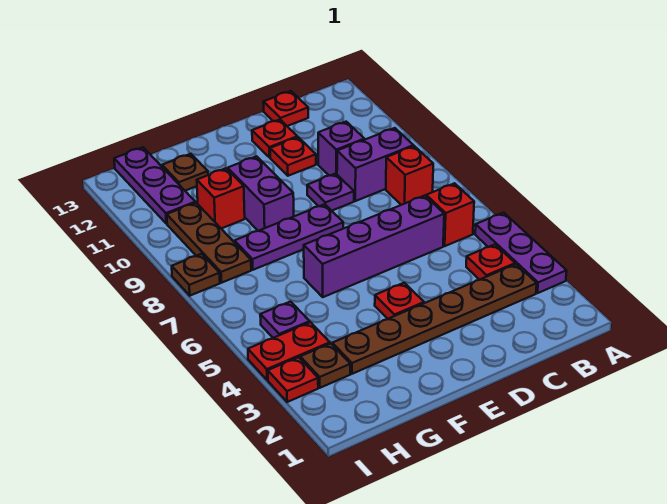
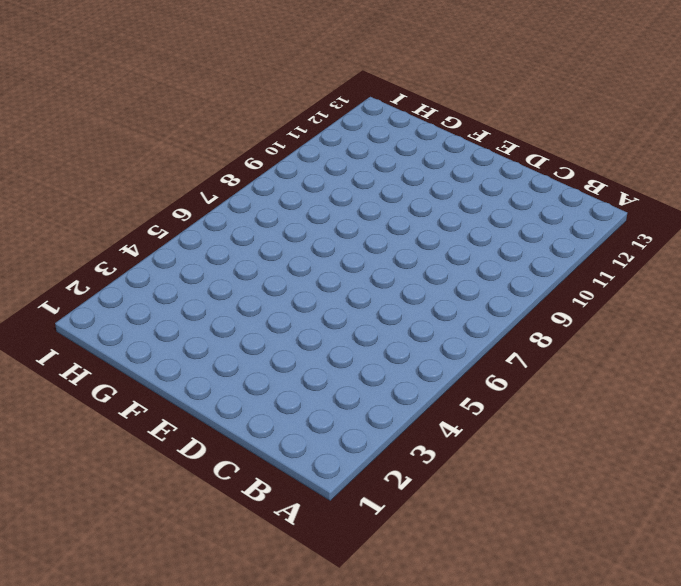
none -> purple plate A3:A5 level 1
none -> brown plate B3:G3 level 1
none -> red plate B4 level 1

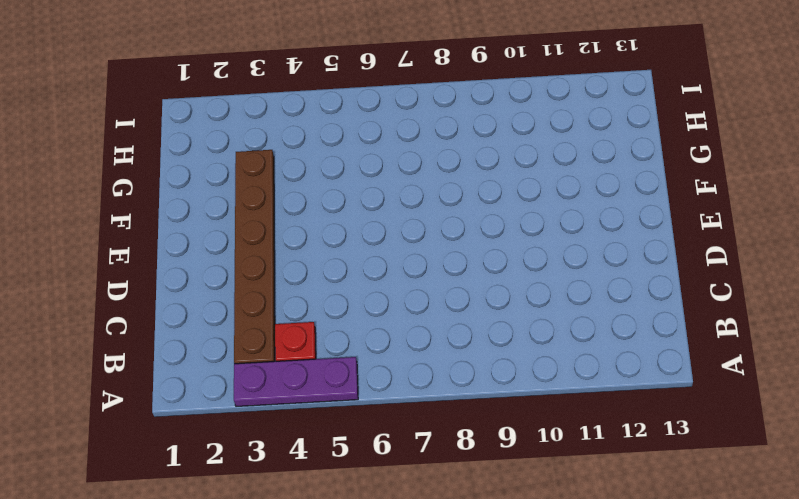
none -> red brick B6 level 1
none -> red brick B8 level 1
none -> purple brick B9:C9 level 1

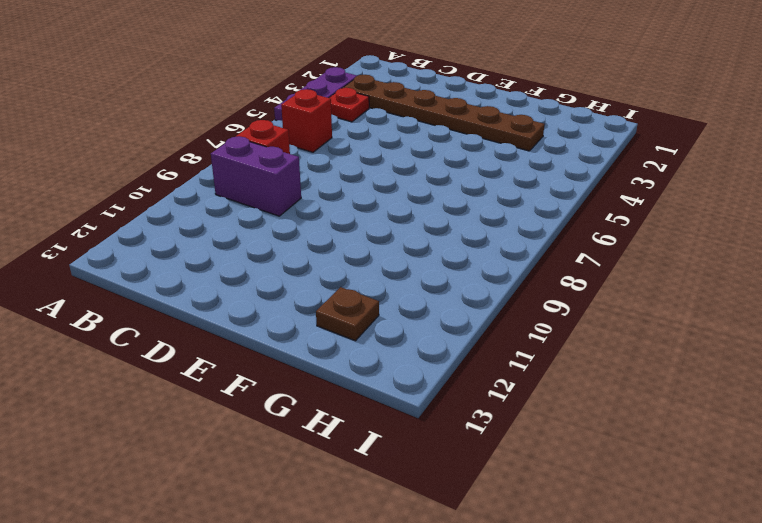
none -> purple brick C6:F6 level 1
none -> purple brick C10 level 1
none -> red plate C13 level 1

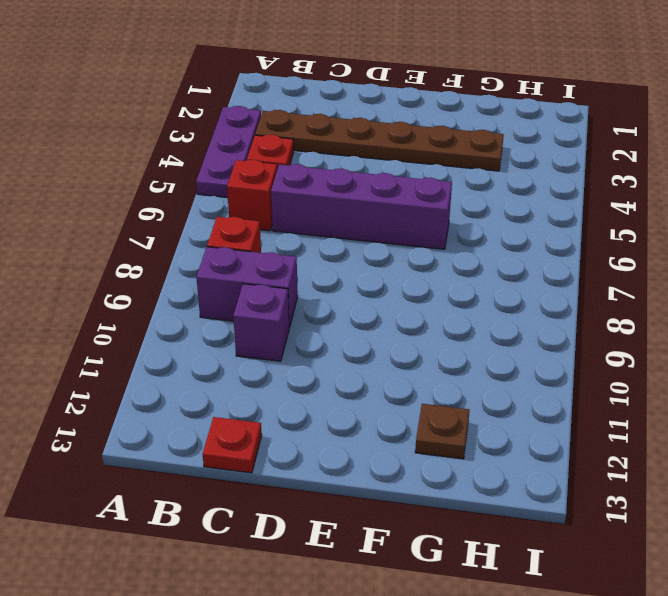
none -> purple plate D9 level 1
none -> red plate D11 level 1
none -> red plate D12 level 1

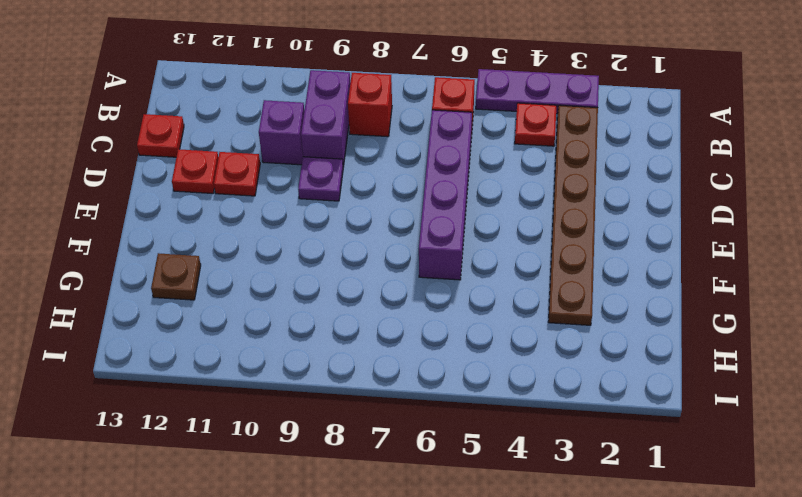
none -> red plate E4 level 1
none -> purple plate E8:G8 level 1
none -> purple brick F9:F10 level 1

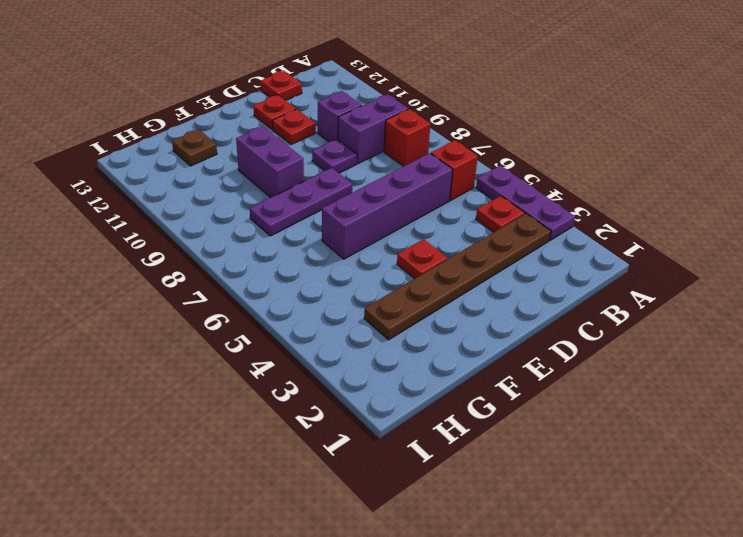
none -> red brick G10 level 1
none -> brown plate H3 level 1
none -> red plate H4:I4 level 1

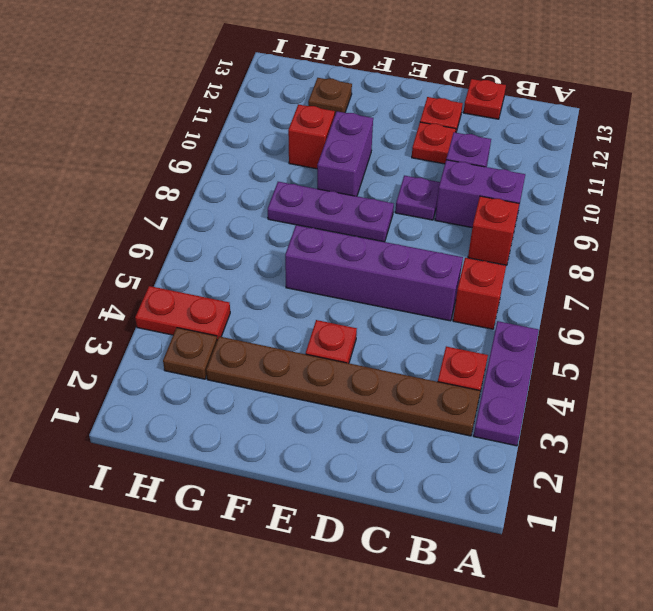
none -> purple plate H5 level 1
none -> brown plate H8:H10 level 1
none -> purple plate H11:H13 level 1

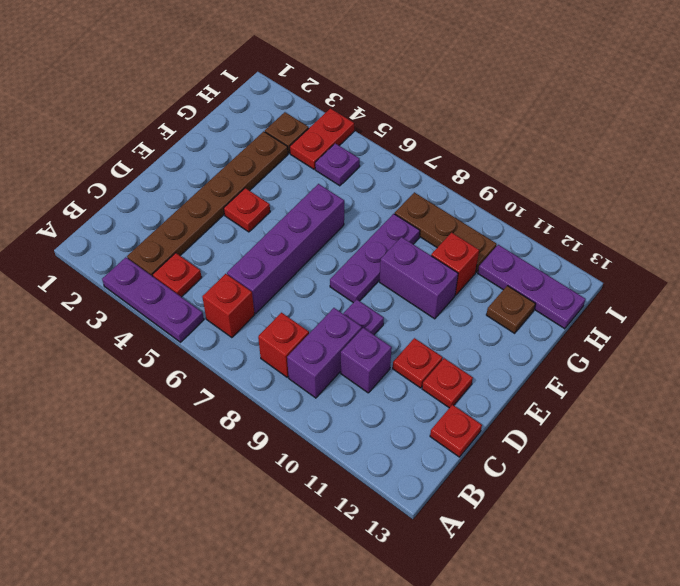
none -> red plate I3 level 1
none -> brown plate I8 level 1

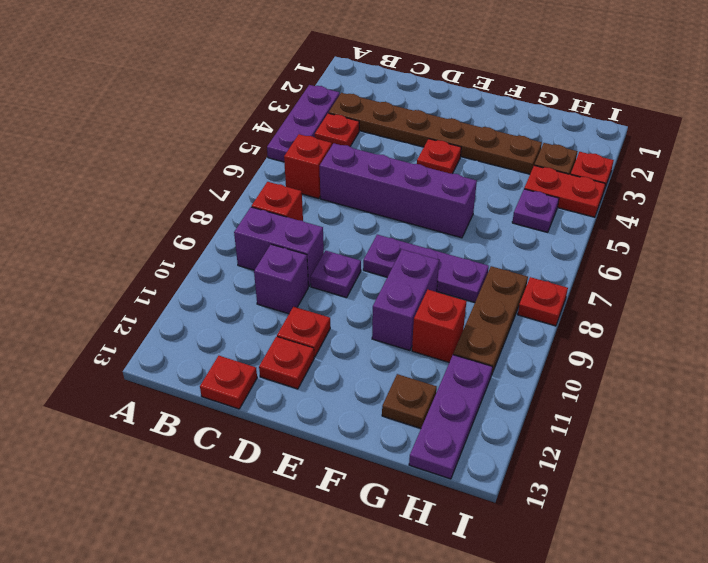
red plate I8 level 1 -> brown plate I8 level 1

